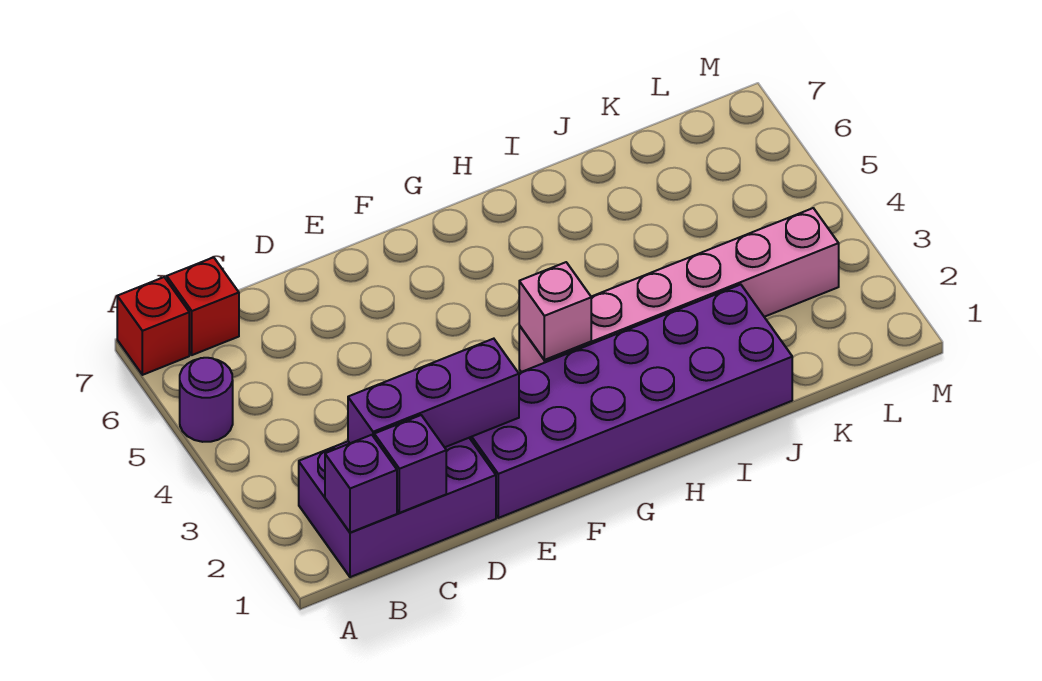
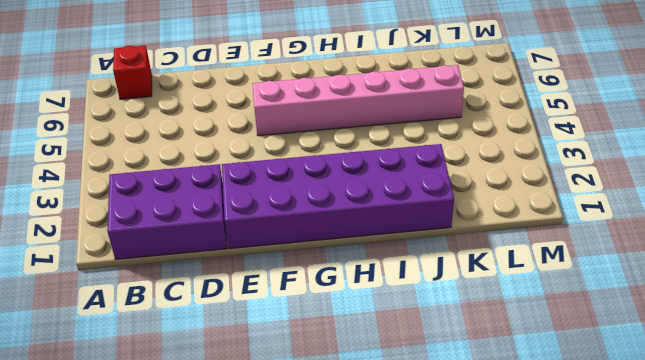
pink brick F5:K5 level 1 -> pink brick G3:L3 level 1
none -> purple round brick A5 level 1
none -> red brick A7 level 1

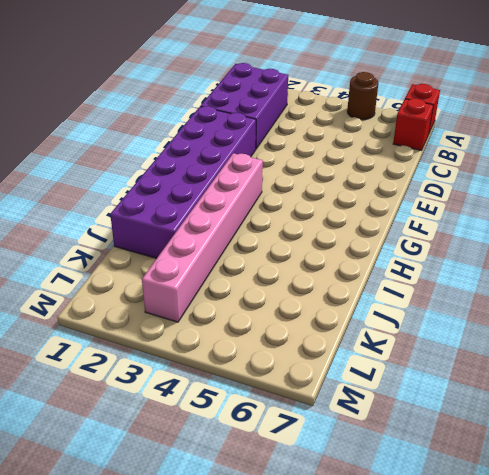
brown round brick A5 level 1 -> purple round brick A5 level 1
none -> purple brick B1 level 2
none -> purple brick C1 level 2

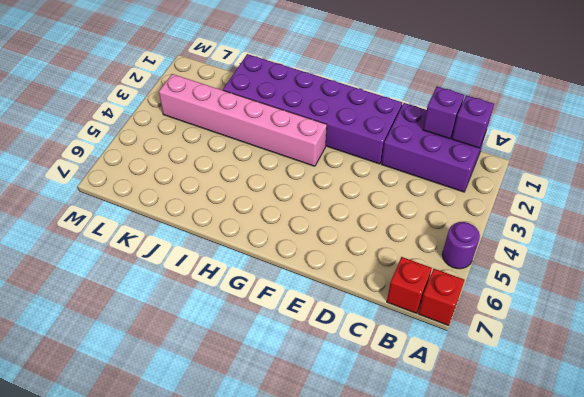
none -> purple brick C2:E2 level 2
none -> pink brick G3 level 2

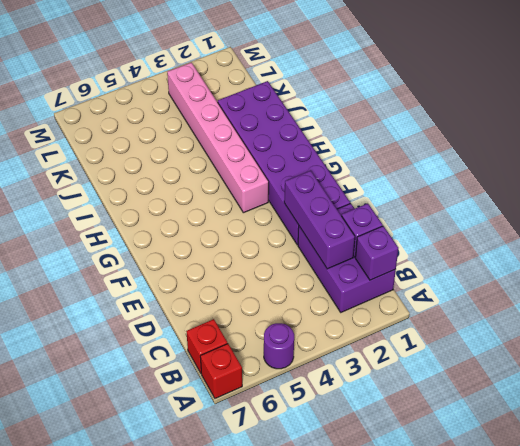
none -> pink brick G3 level 2

